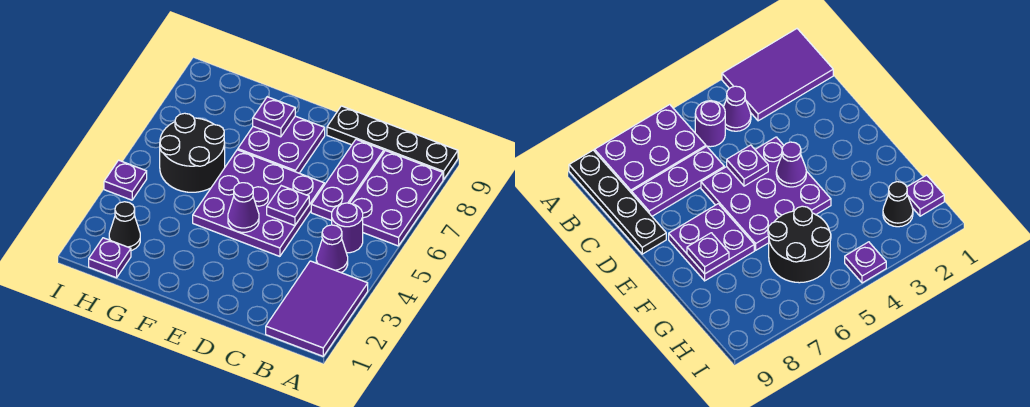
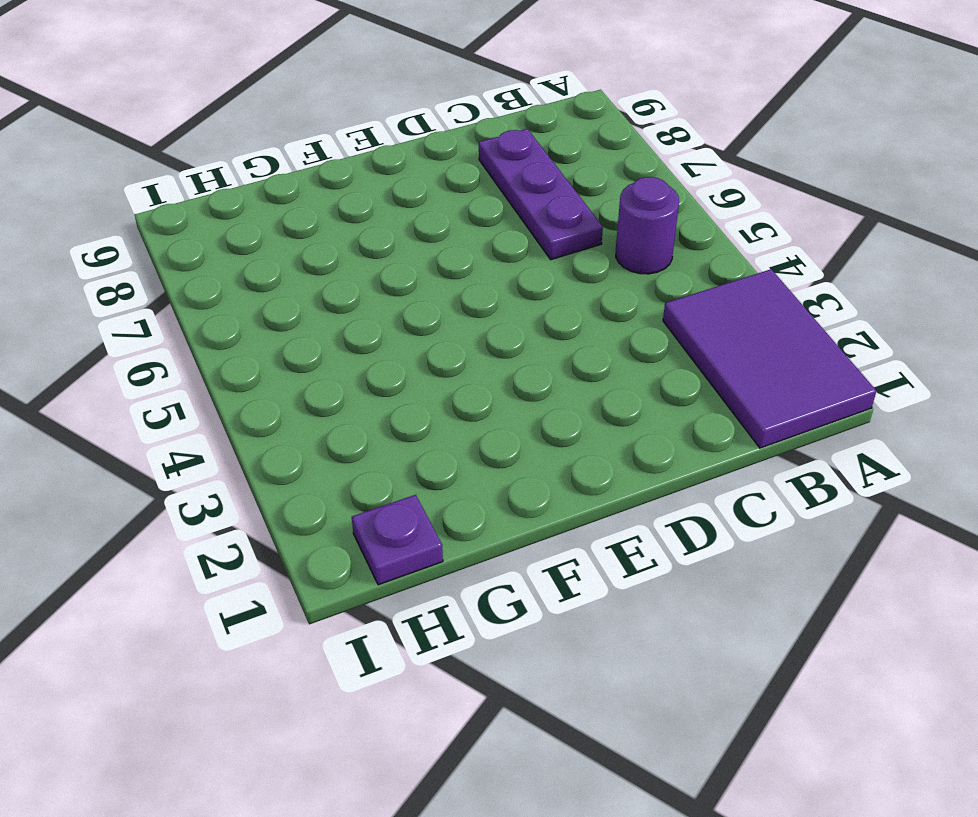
none -> purple plate A6:B8 level 1
none -> black plate A9:D9 level 1
none -> purple cone B4 level 1

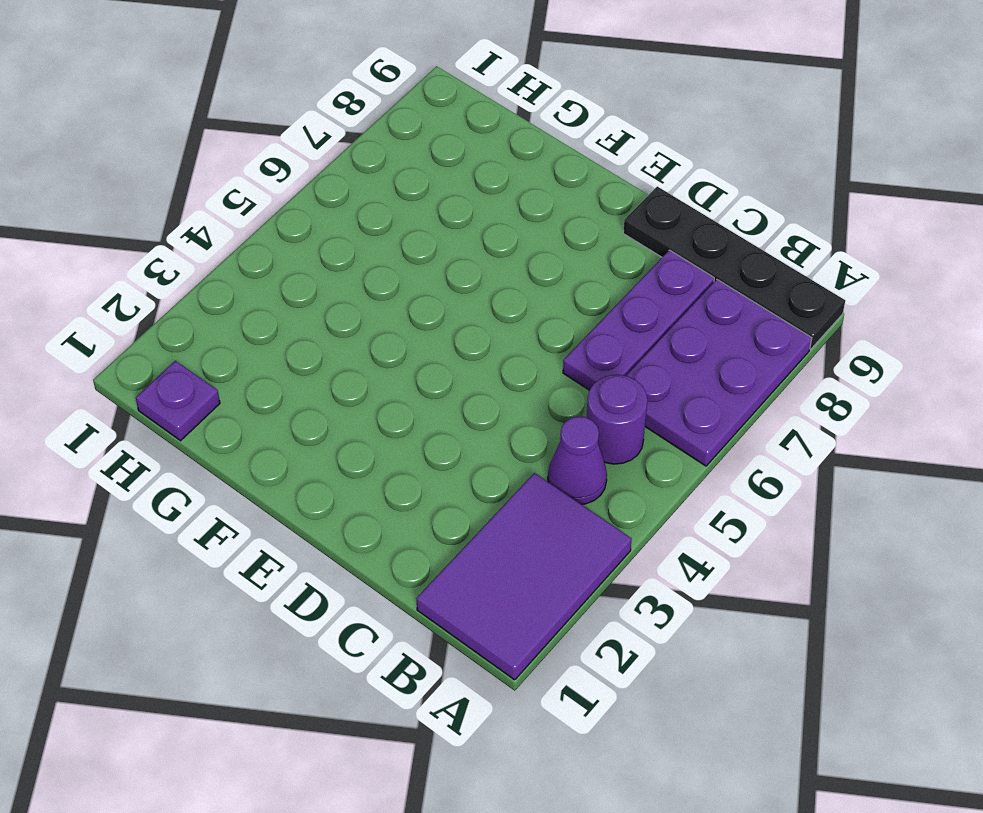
none -> purple plate D4:F6 level 1
none -> purple plate E7:F8 level 1
none -> black round brick G5:H6 level 1

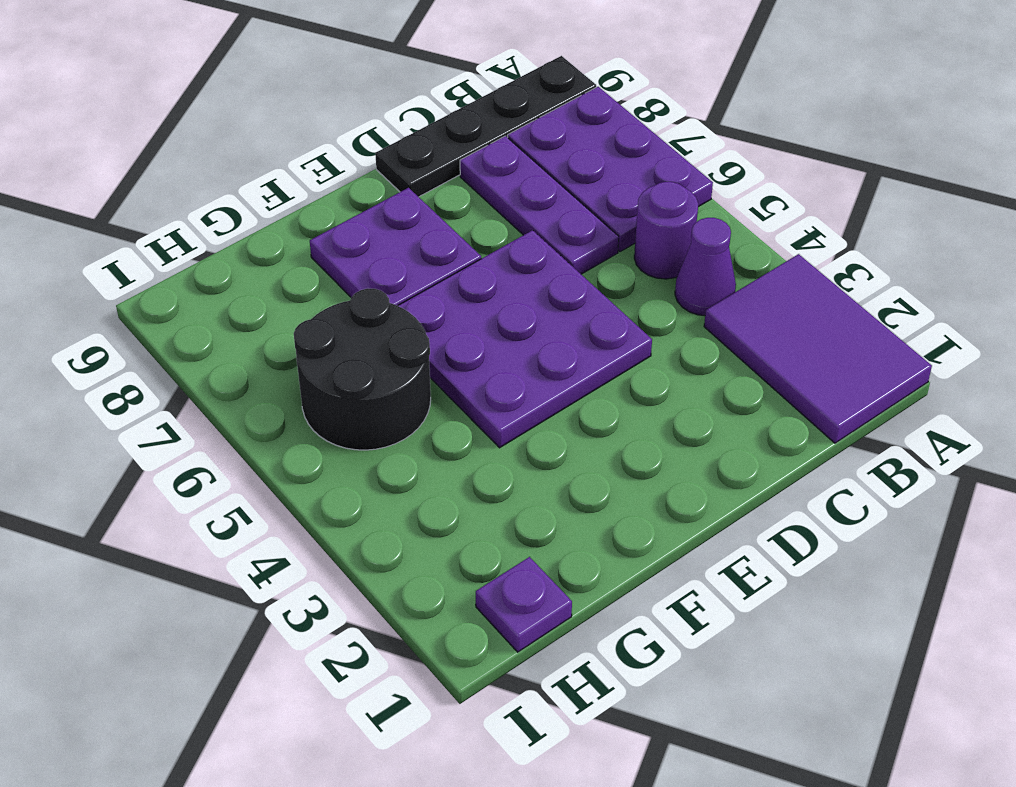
none -> black cone H2 level 1
none -> purple plate I4 level 1
none -> purple plate D5 level 2

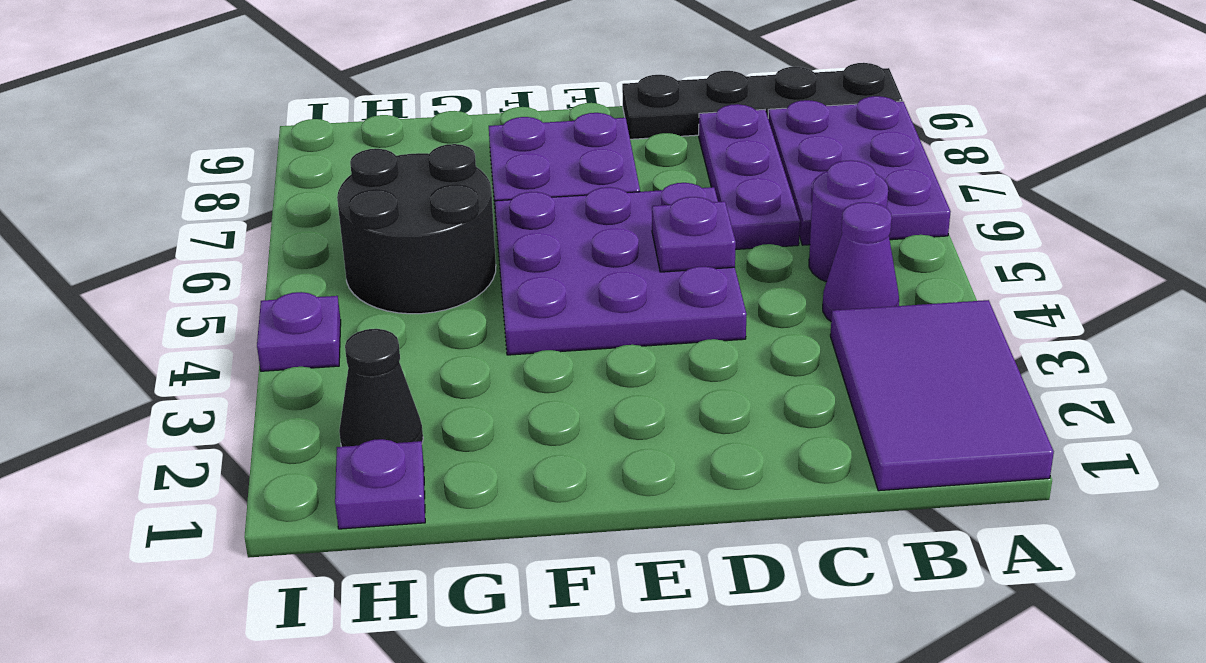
none -> purple cone E4 level 2
none -> purple plate F8 level 2

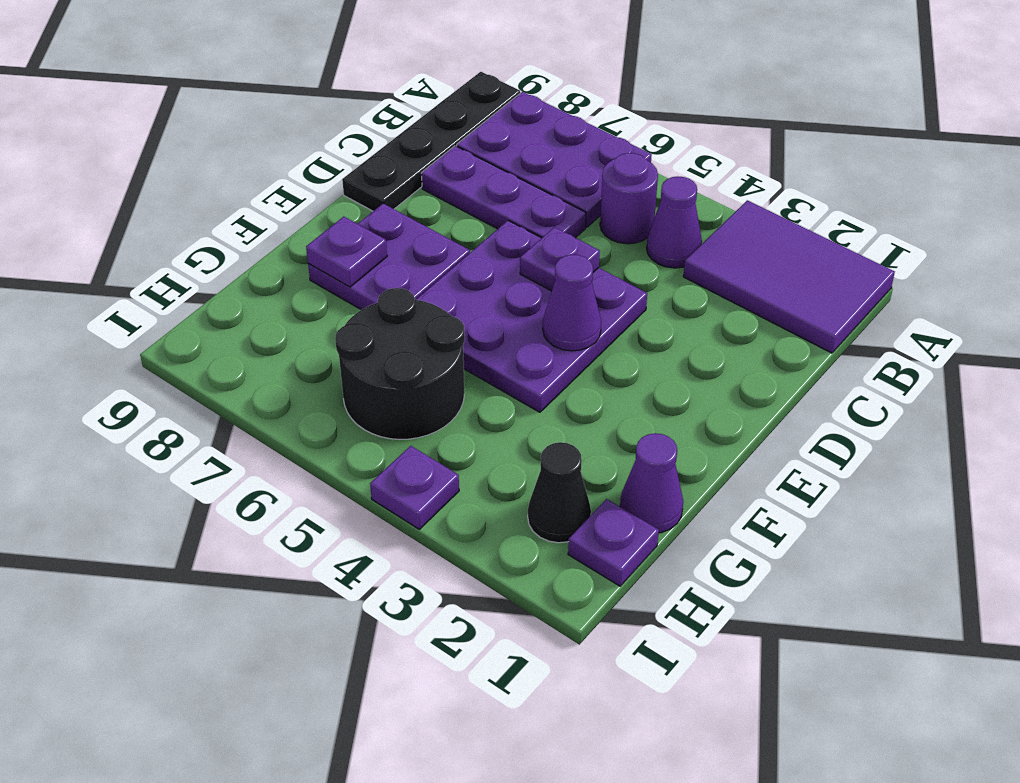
purple cone G1 level 1 -> none

